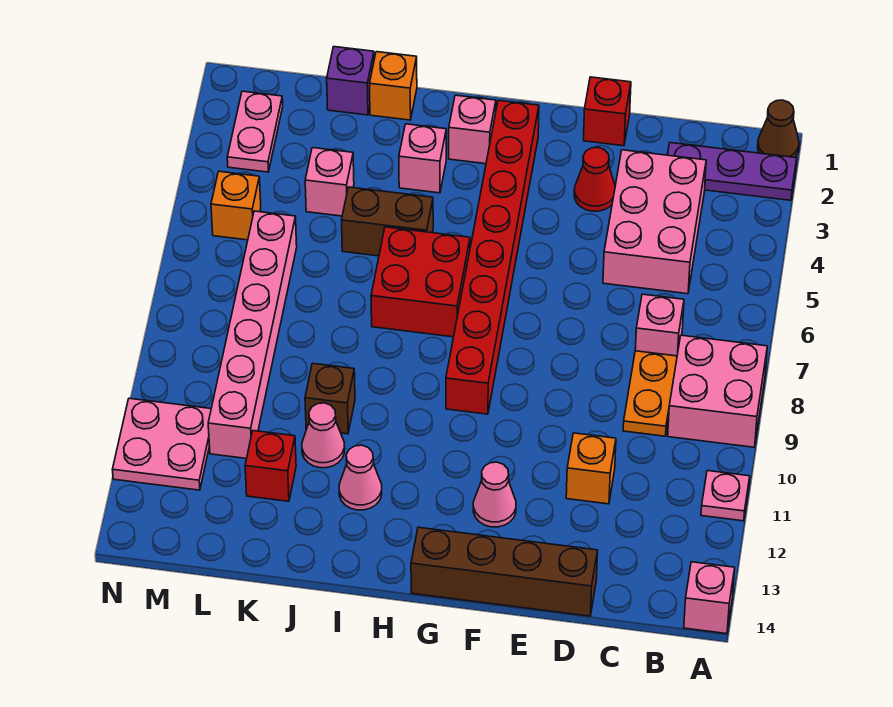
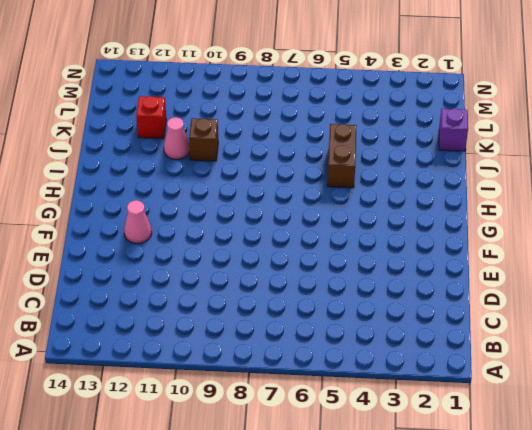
none -> brown cone A1 level 1
none -> purple plate A2:C2 level 1
none -> pink brick A8:B9 level 1

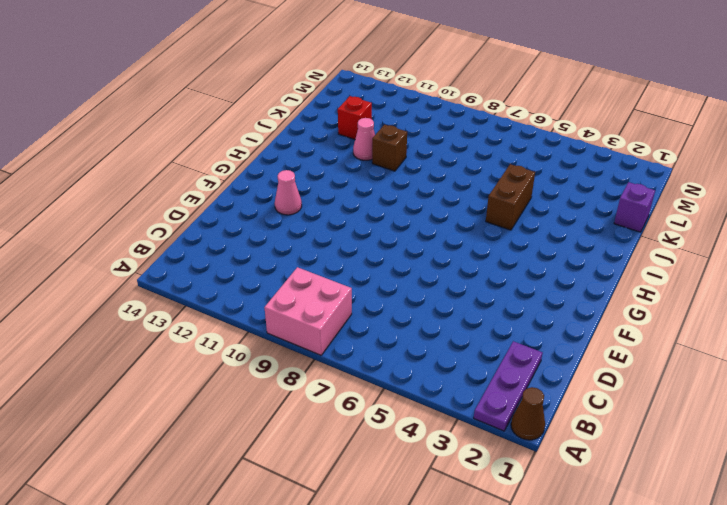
none -> pink plate A11 level 1
none -> pink brick A14 level 1
none -> pink brick C3:D5 level 1

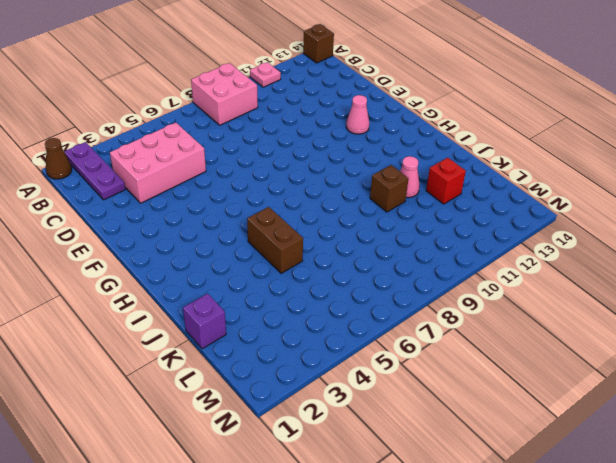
brown brick A14 level 1 -> pink brick A14 level 1
none -> pink brick C7 level 1
none -> orange plate C8:C9 level 1
none -> orange brick D11 level 1

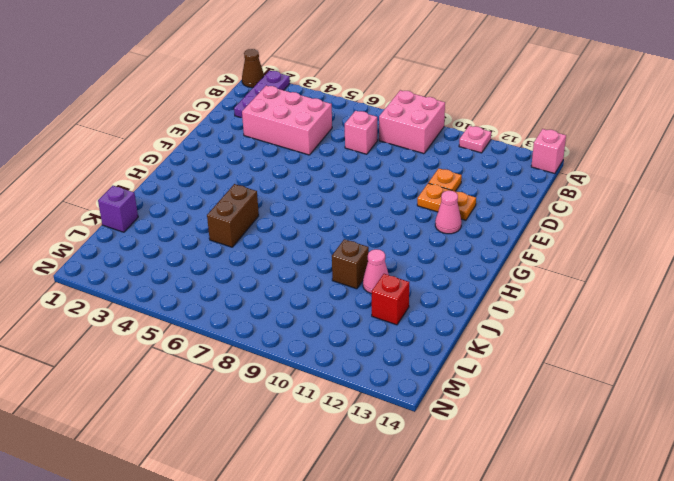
orange plate D11 level 1 -> orange brick D11 level 1
orange plate E11:E12 level 1 -> orange plate C8:C9 level 1
none -> brown brick D14:G14 level 1
none -> red brick E1 level 1
none -> red cone E3 level 1

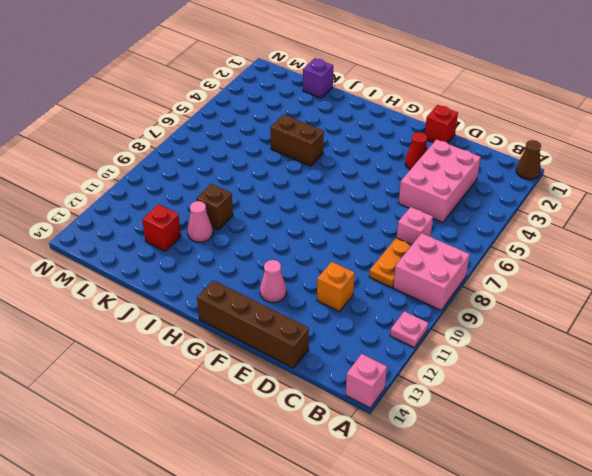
none -> purple plate A2:C2 level 1
none -> red brick G2:G9 level 1
none -> pink brick H2 level 1

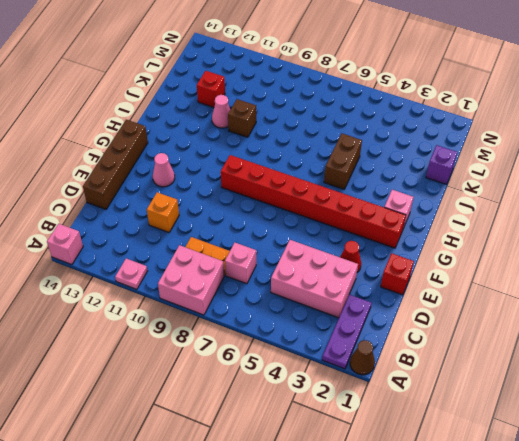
none -> red brick H6:I7 level 1
none -> pink brick I3 level 1
none -> pink cone I12 level 1

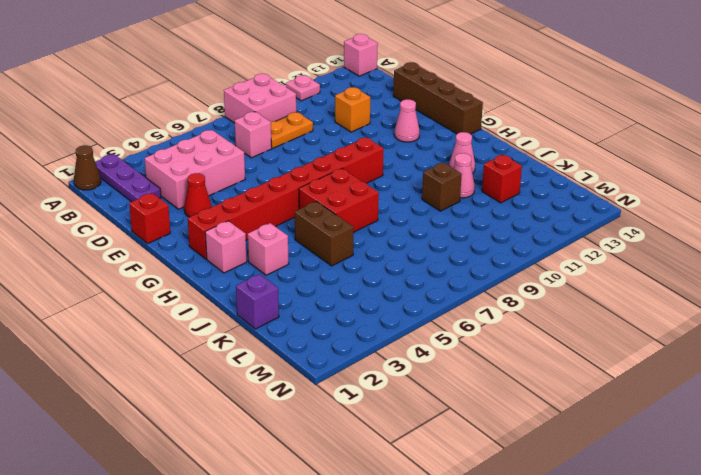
none -> orange brick J1 level 1
none -> pink brick K4 level 1
none -> pink brick L6:L11 level 1

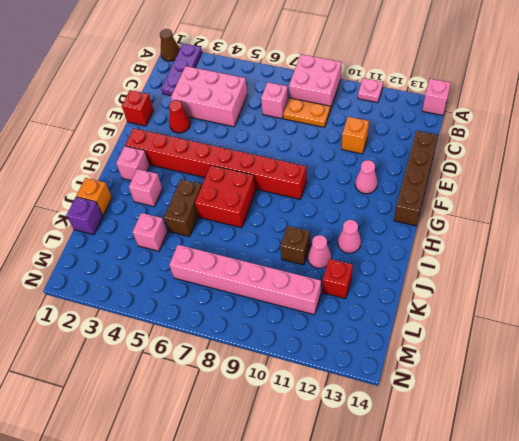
none -> pink plate M2:M3 level 1
none -> orange brick M5 level 1
none -> pink plate M11:N12 level 1

